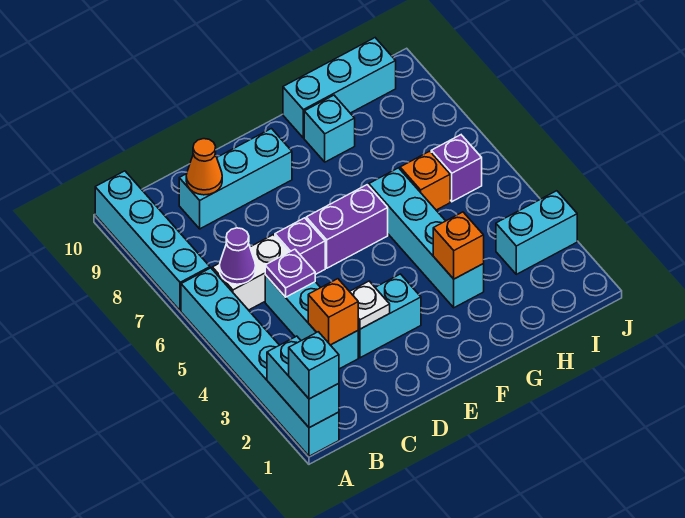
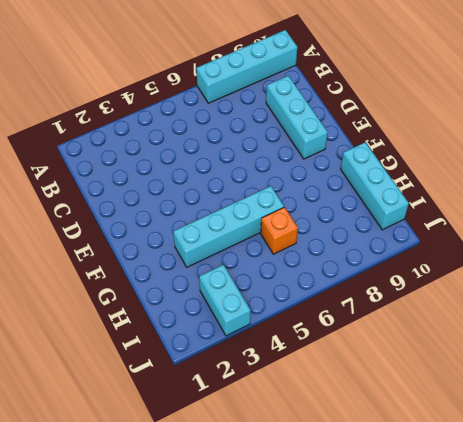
none -> cyan brick A1:A6 level 1
none -> white brick B6:C6 level 1
none -> cyan brick C3:C5 level 1

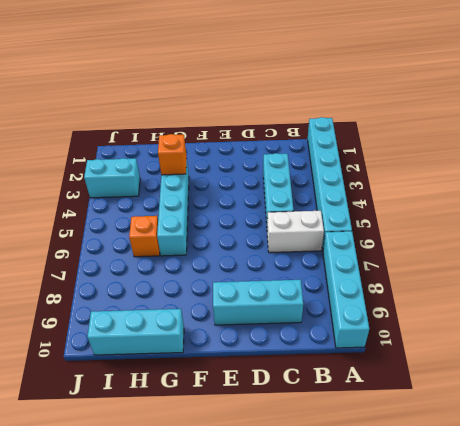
none -> cyan brick D3:E3 level 1
none -> purple brick D6 level 1
none -> purple brick E6:F6 level 1

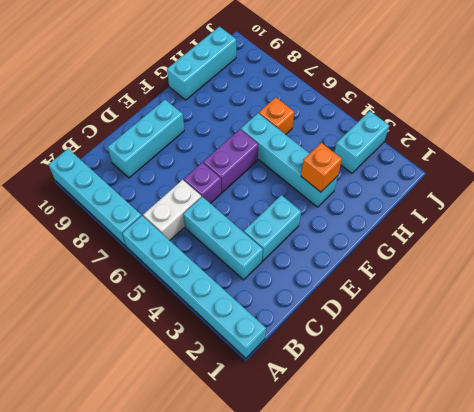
none -> cyan brick G9 level 1
none -> purple brick I6 level 1
none -> cyan brick A1:A2 level 2

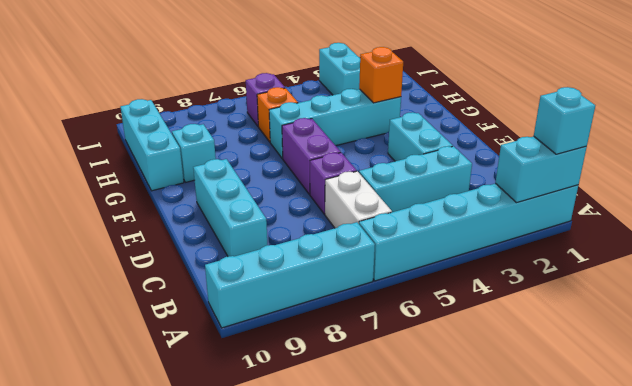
none -> purple cone B6 level 2
none -> orange brick C3 level 2
none -> purple plate C5 level 2

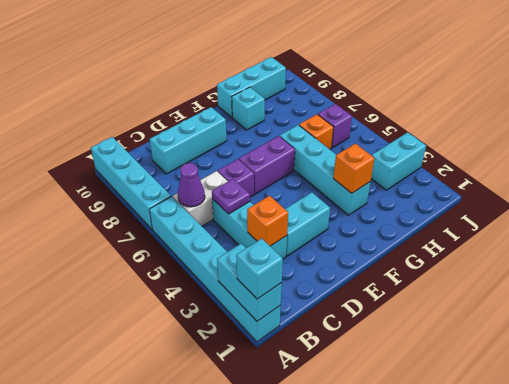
none -> orange cone C9 level 2
none -> white plate D3 level 2

